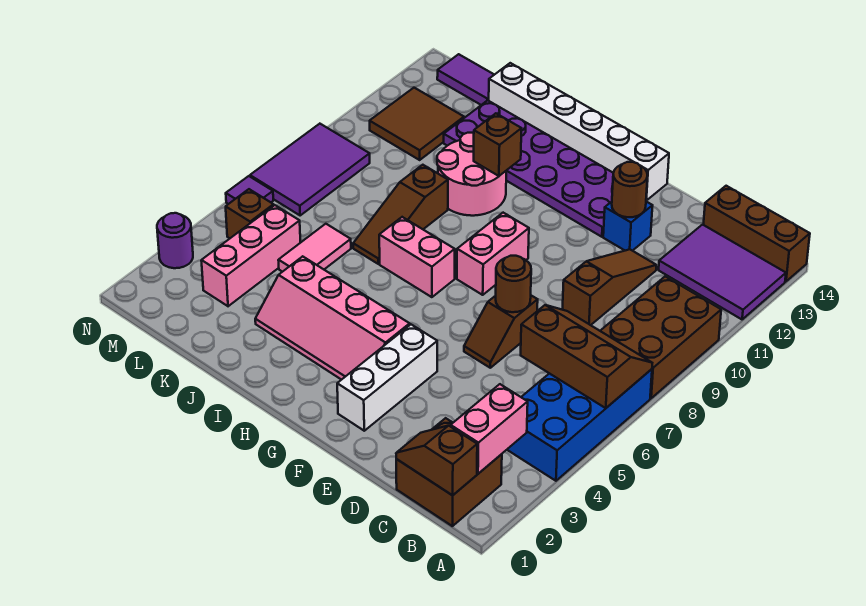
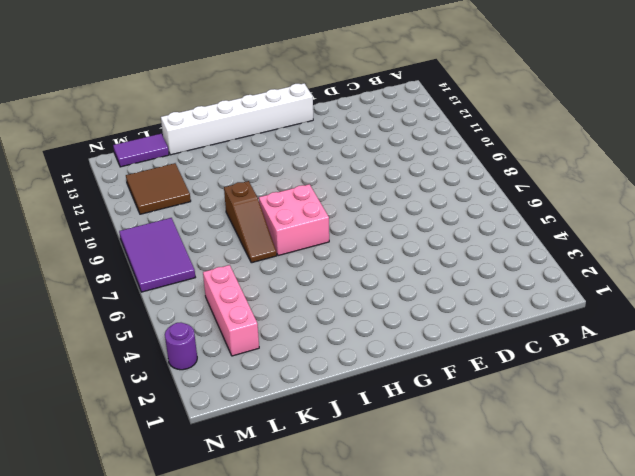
pink brick H7:I8 level 1 -> pink brick H7:I7 level 1
none -> blue brick A4:B7 level 1
none -> brown brick A8:B10 level 1
none -> purple tile A12:C13 level 1
none -> brown brick A14:C14 level 1

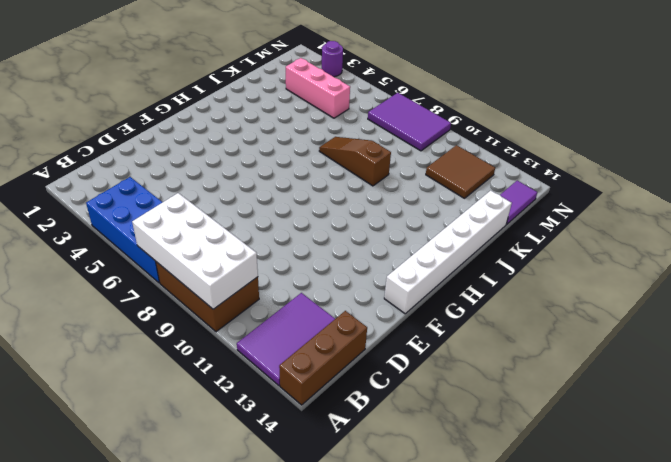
white brick A7:B10 level 2 -> brown slope A6:C7 level 2 top 6
none -> brown brick B1:C2 level 1
none -> brown slope D9:D11 level 1 top 9
none -> brown slope E6:E7 level 1 top 7
none -> blue brick E12 level 1

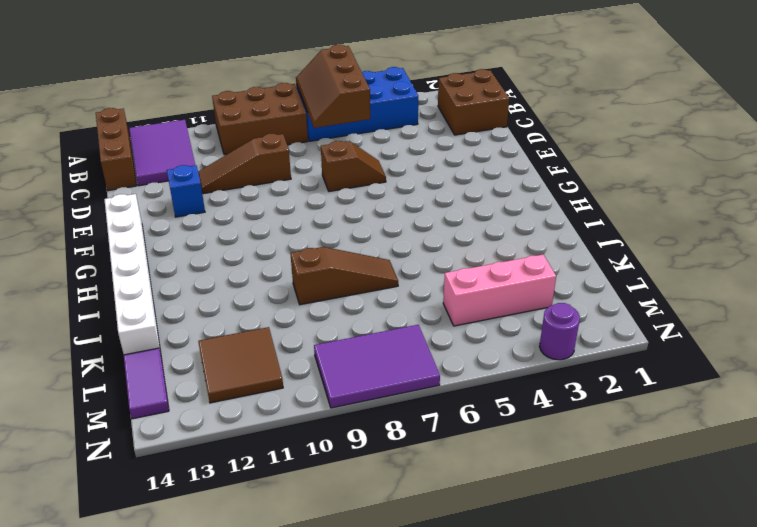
none -> white brick F2:F4 level 1
none -> purple plate F12:K13 level 1
none -> pink slope G3:J4 level 1 top 4
none -> pink brick G8:G9 level 1

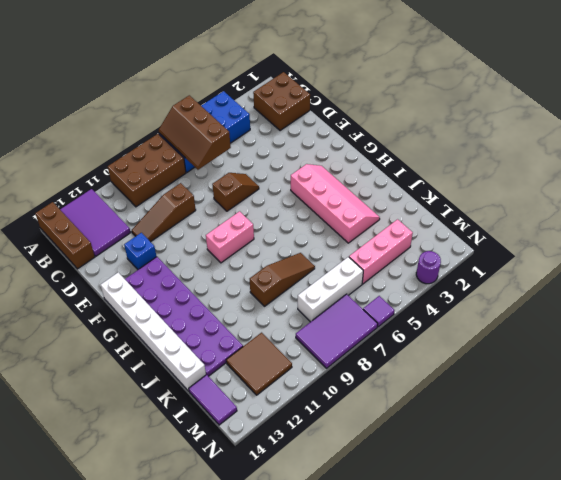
white brick L6:L8 level 1 -> white brick F2:F4 level 1
none -> pink brick H7:I7 level 1
none -> pink round brick I10:J11 level 1
none -> pink tile K5:K6 level 1
none -> brown brick M5 level 1

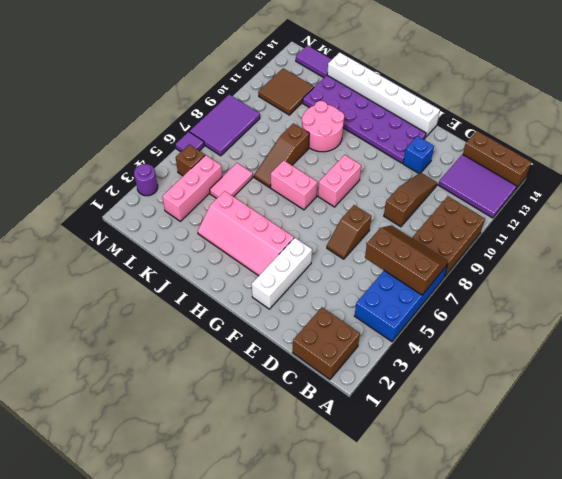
none -> brown slope B1:C1 level 2 top B
none -> pink brick B2:B3 level 2
none -> brown round brick E7 level 2
none -> brown round brick E12 level 2

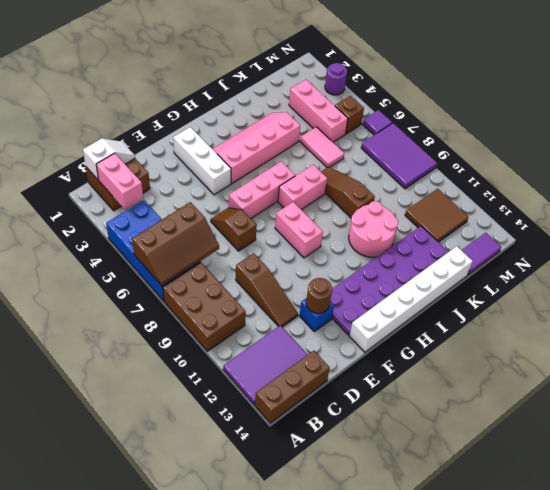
white slope B1:C1 level 2 top B -> brown slope B1:C1 level 2 top B
pink brick F6:H6 level 1 -> none
none -> brown round brick E7 level 2
none -> brown brick I11 level 2

